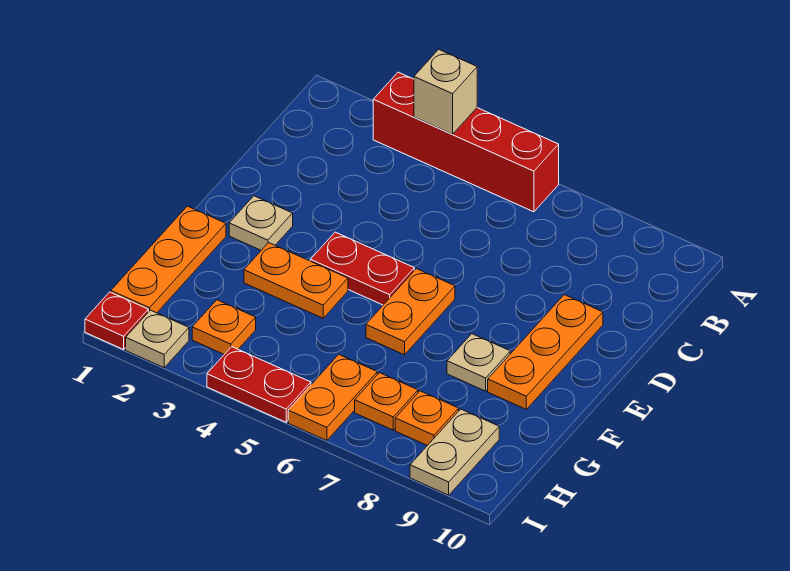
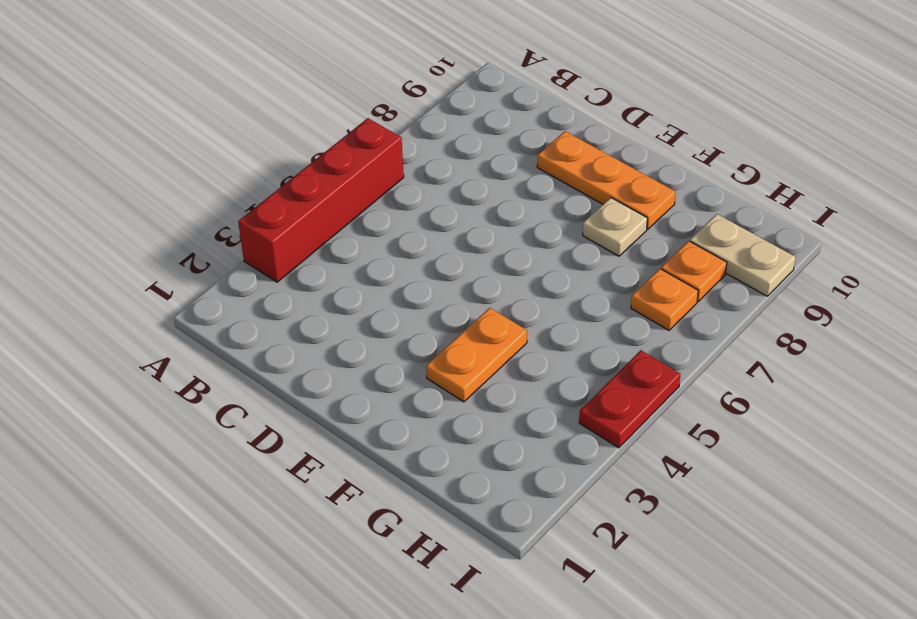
none -> tan plate E2 level 1
none -> red plate E4:E5 level 1
none -> orange plate E6:F6 level 1

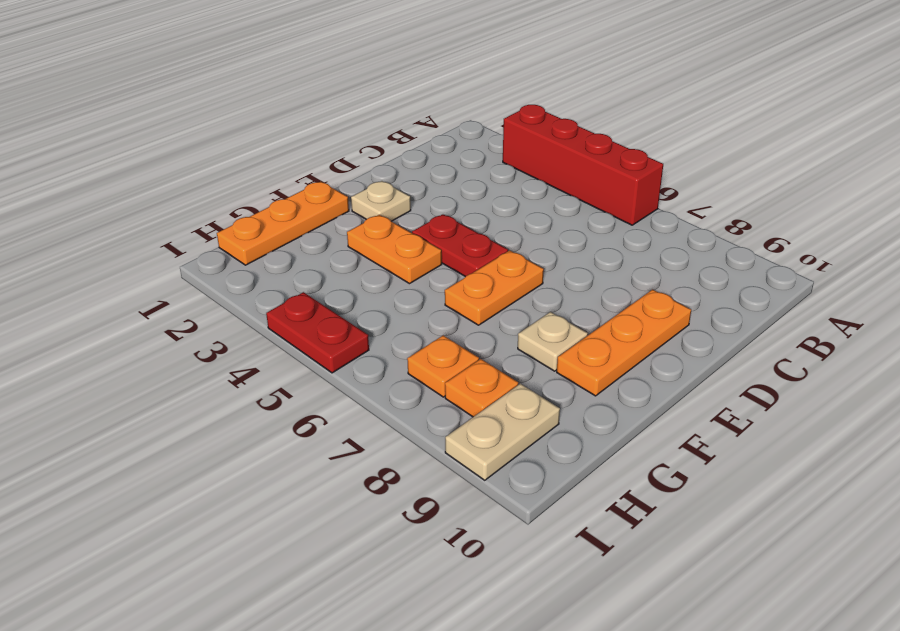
none -> orange plate H3 level 1
none -> orange plate H6:I6 level 1
none -> red plate I1 level 1

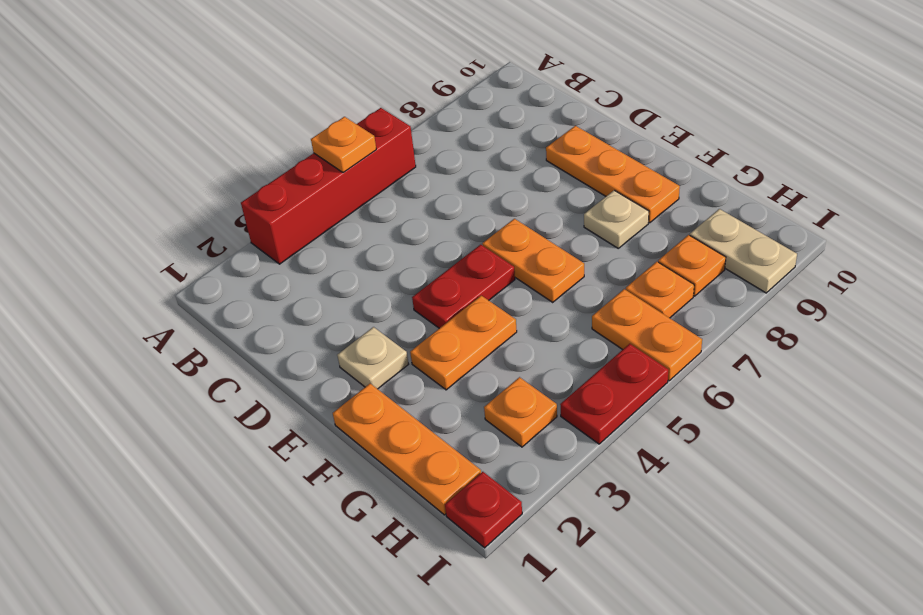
orange plate A5 level 2 -> none
none -> tan plate I2 level 1
none -> tan brick A4 level 2

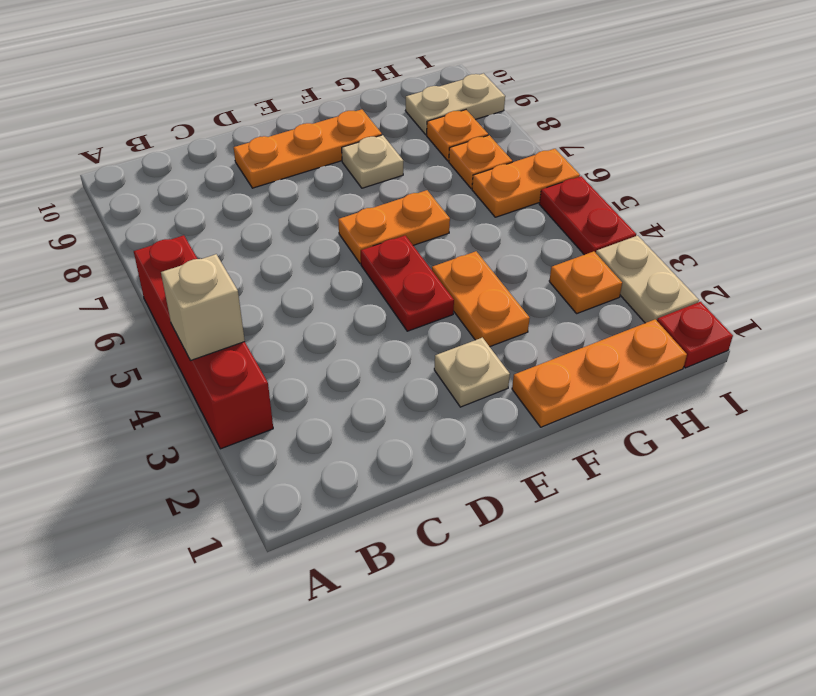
tan plate I2:I3 level 1 -> tan plate I2 level 1

